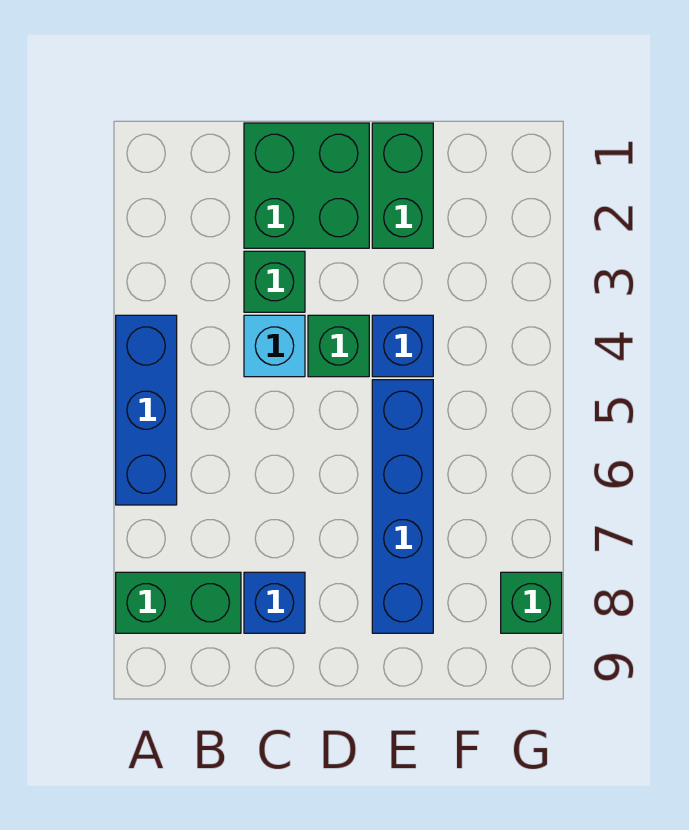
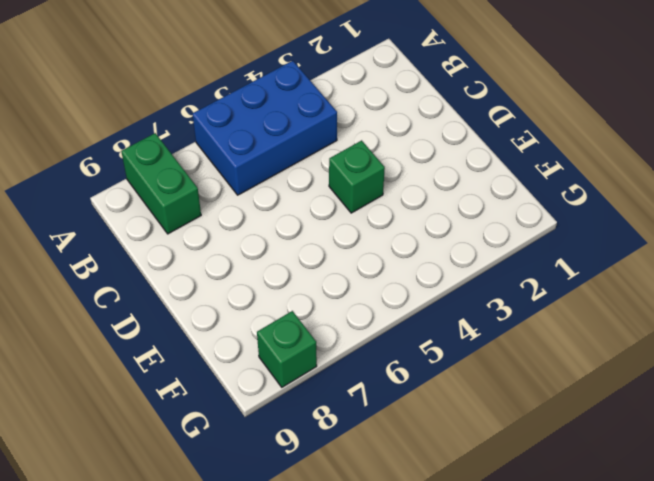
blue brick A4:B6 level 1 -> blue brick A4:A6 level 1
none -> green brick C1:D2 level 1
none -> green brick C3 level 1

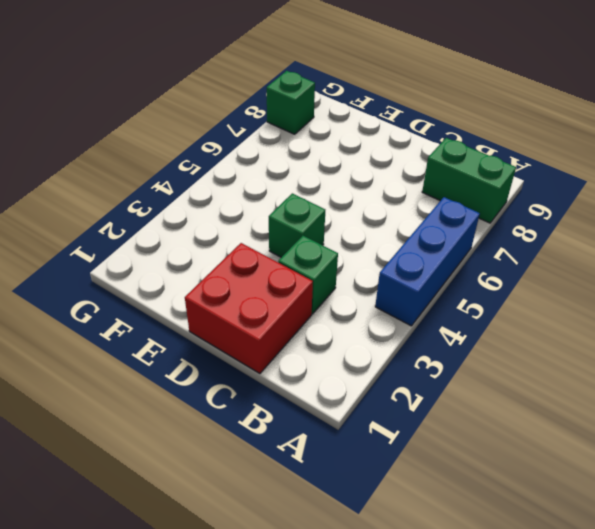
red brick C1:D2 level 1 -> green brick C1:D2 level 1
none -> cyan brick C4 level 1
none -> blue brick C8 level 1

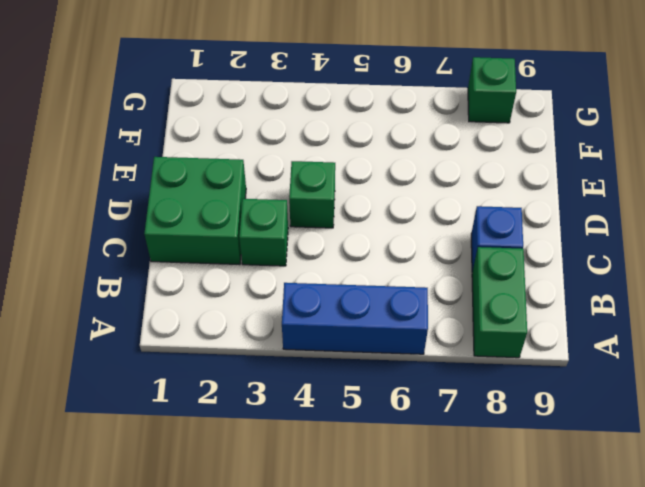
none -> cyan brick C4 level 1
none -> green brick E1:E2 level 1

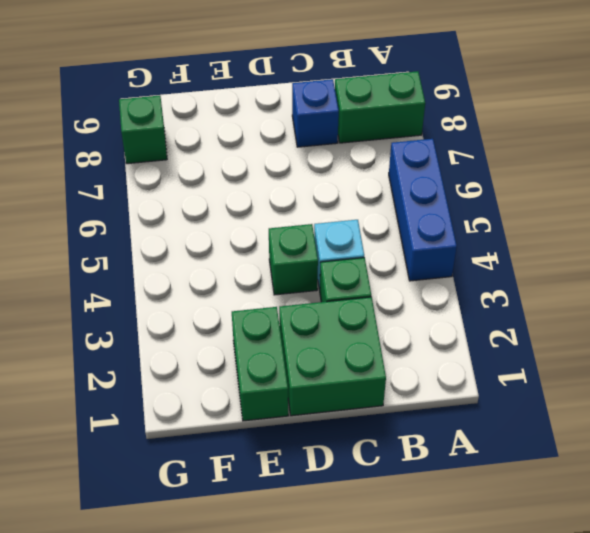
none -> blue brick E4 level 1
none -> blue brick E5:E8 level 1

